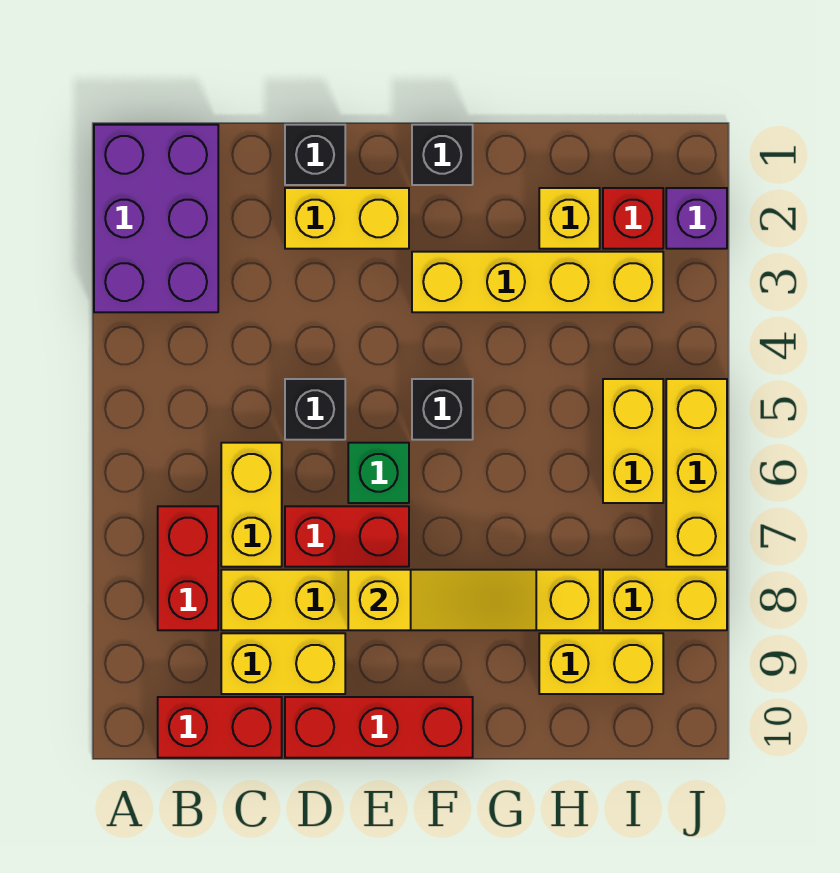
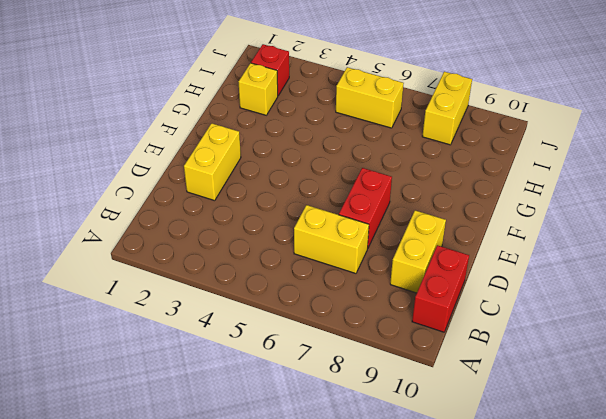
none -> purple brick A1:B3 level 1
none -> red brick B7:B8 level 1
none -> yellow brick C8:H8 level 1

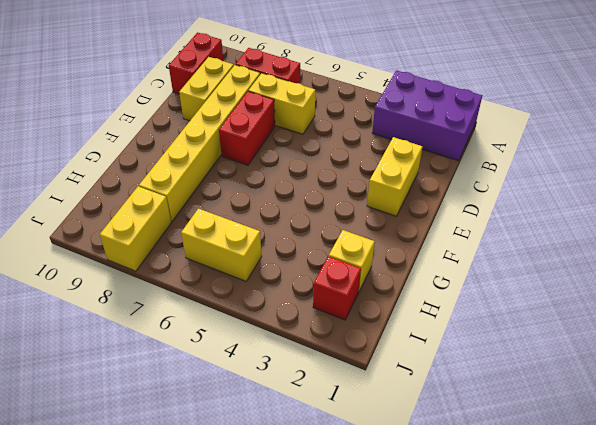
none -> black brick D1 level 1
none -> black brick D5 level 1
none -> red brick D10:F10 level 1

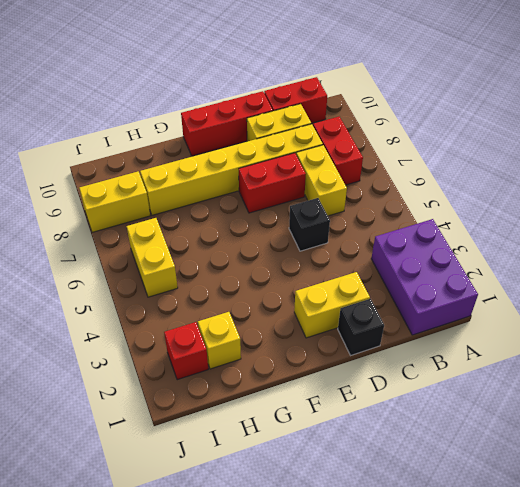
none -> green brick E6 level 1
none -> black brick F1 level 1
none -> yellow brick F3:I3 level 1

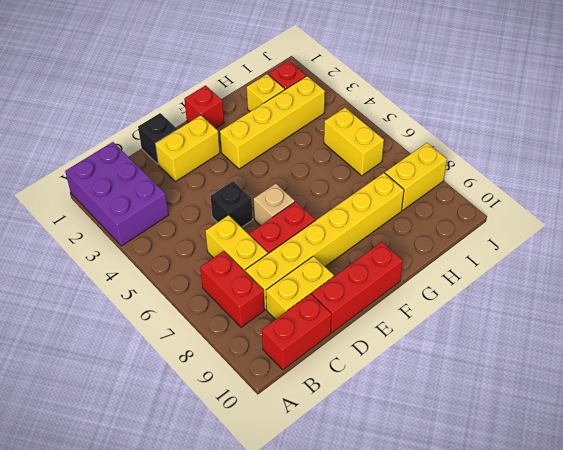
tan brick E6 level 1 -> green brick E6 level 1
red brick F1 level 1 -> black brick F1 level 1
none -> black brick F5 level 1
none -> yellow brick H9:I9 level 1
none -> purple brick J2 level 1

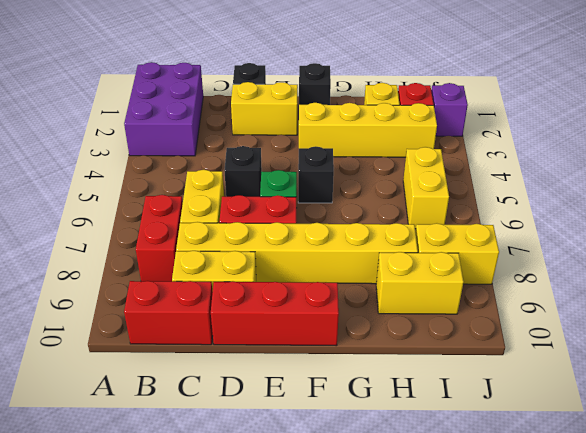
none -> yellow brick J5:J7 level 1
none -> yellow slope E8:G8 level 2 top E

